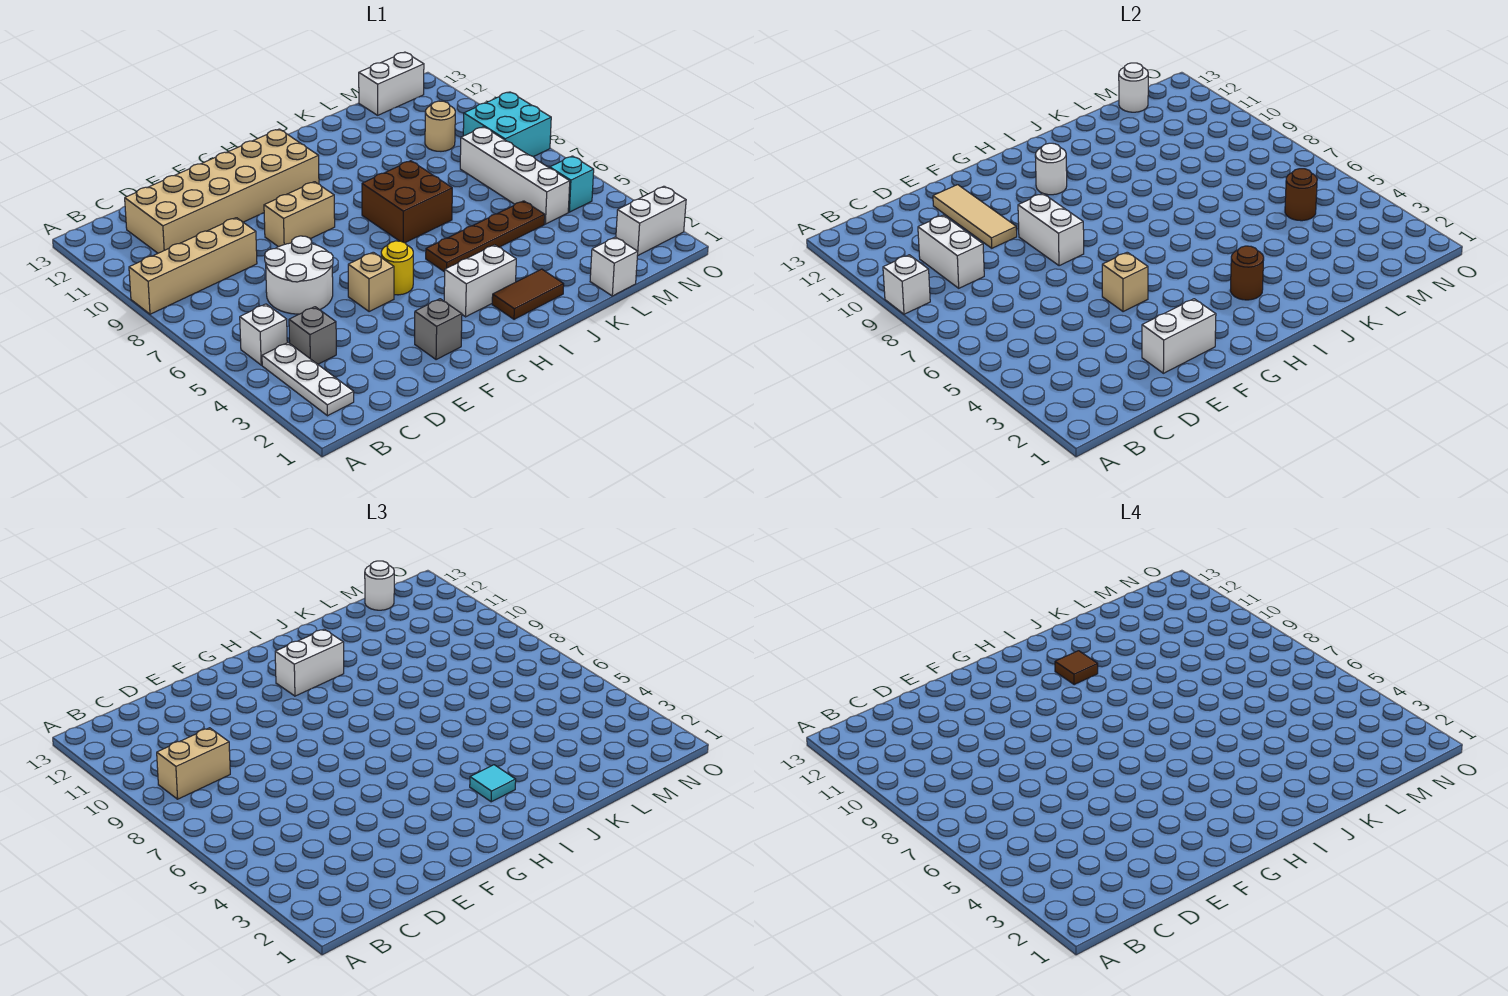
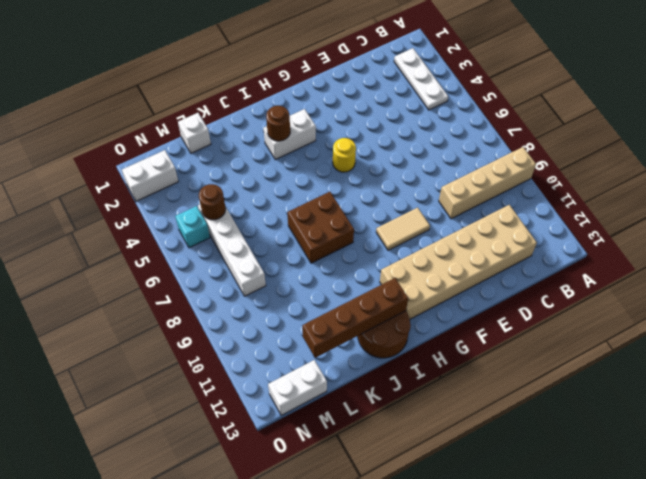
tan tile F9:G9 level 1 -> tan brick F9:G9 level 1
brown round brick I12:J13 level 1 -> none
brown brick I12:L12 level 2 -> none
none -> white brick B5 level 1
none -> grey brick C4 level 1
none -> white round brick D6:E7 level 1
none -> grey brick F2 level 1

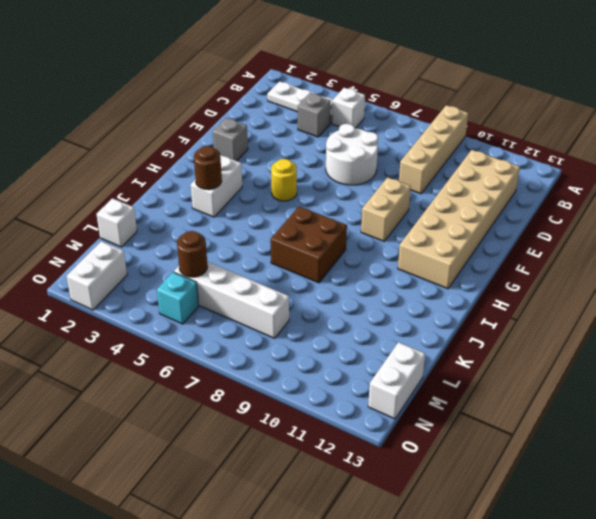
none -> tan brick F5 level 1
none -> brown tile I2:J2 level 1
none -> brown plate I5:L5 level 1
none -> tan round brick M10 level 1

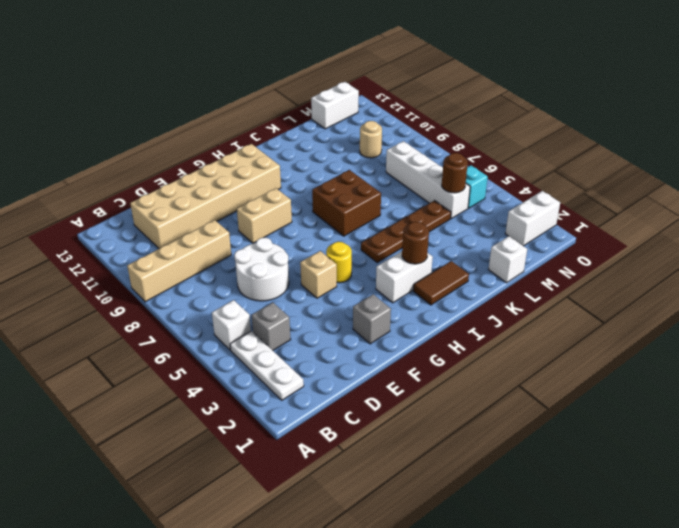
none -> cyan brick N8:O9 level 1
none -> white brick A9 level 2
none -> white brick C9:C10 level 2
none -> white brick E2:F2 level 2

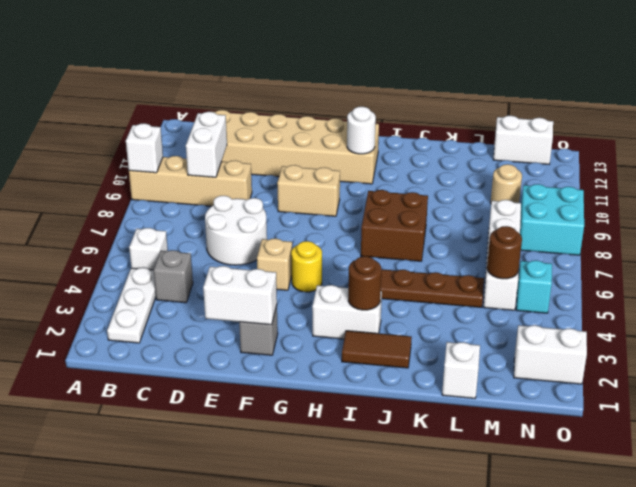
none -> tan tile E10:E12 level 2
none -> tan brick F5 level 2
none -> white brick F8:F9 level 2
none -> white round brick M13 level 2

